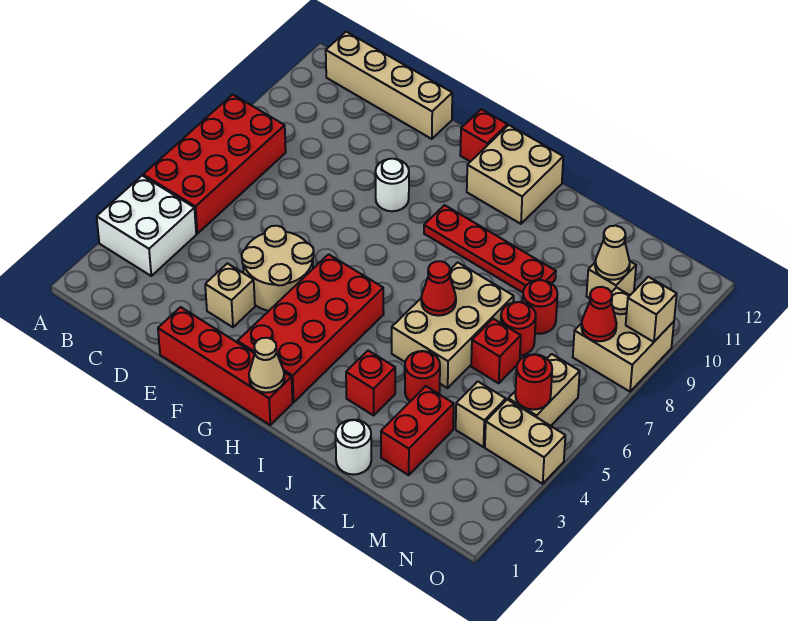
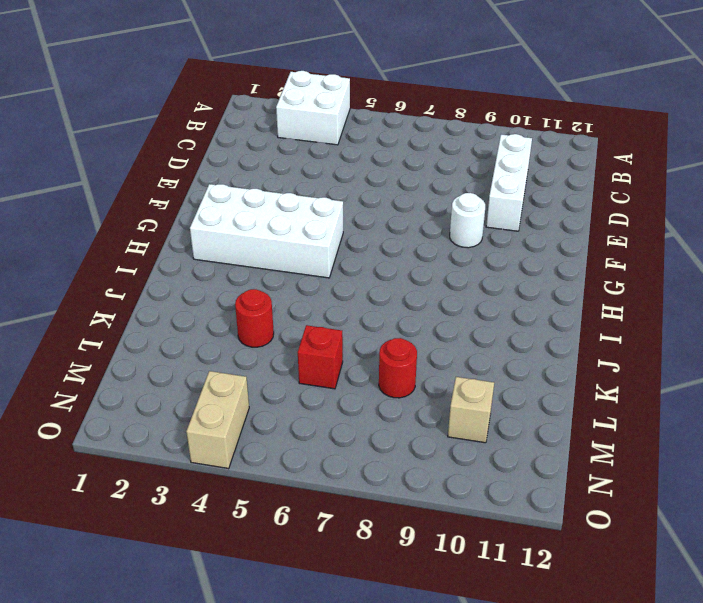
white brick C10:E10 level 1 -> none
white brick G2:H5 level 1 -> red brick G2:H5 level 1
none -> red brick A5:B8 level 1
none -> tan brick B12:E12 level 1
none -> red brick E1:H1 level 1
none -> tan brick E3 level 1

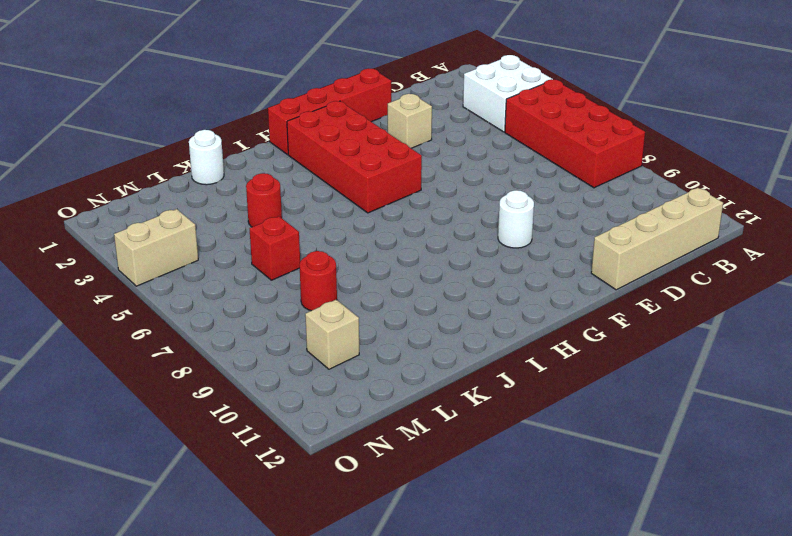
none -> tan round brick E4:F5 level 1
none -> red brick G12 level 1
none -> red plate H9:K9 level 1
none -> tan brick H11:I12 level 1

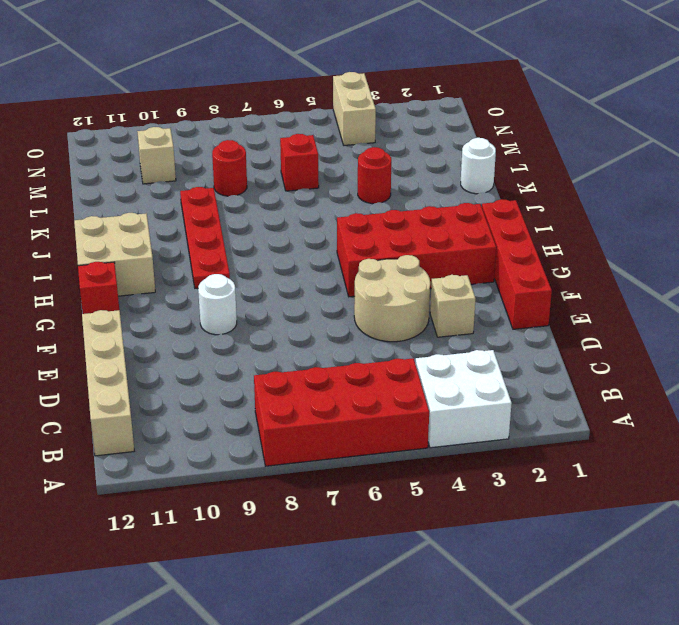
none -> red brick J3 level 1
none -> tan brick J5:K7 level 1
none -> red brick L2:L3 level 1
none -> red round brick L7 level 1

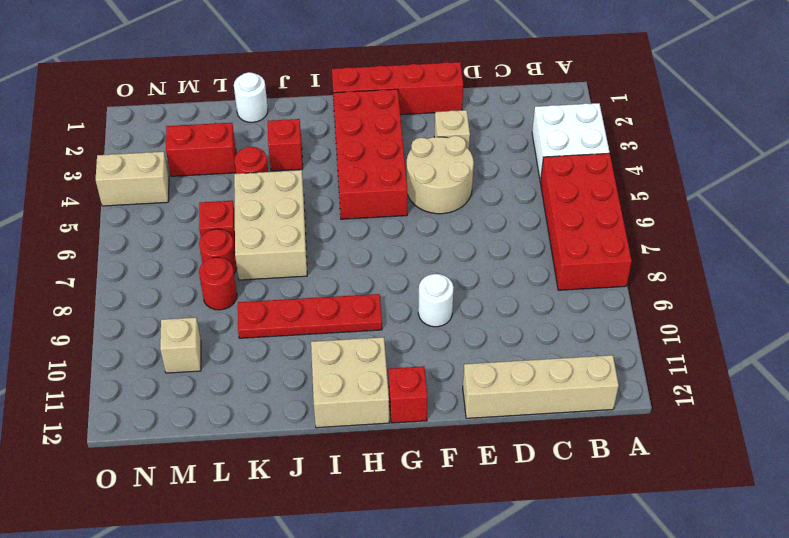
red brick L3:M3 level 1 -> red brick L2:L3 level 1
none -> tan brick M4 level 1
none -> tan brick N5:N6 level 1
none -> tan brick N8:O9 level 1
none -> tan cone H1 level 2

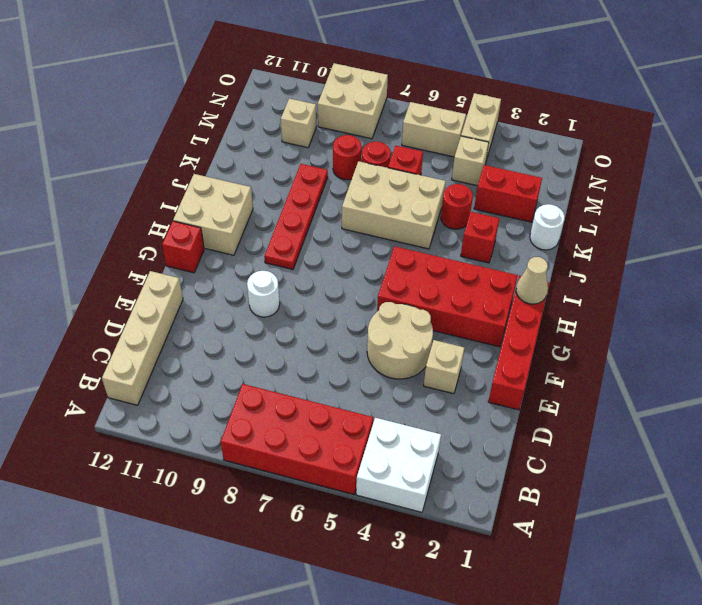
none -> red cone J6 level 2
none -> tan cone M10 level 2
none -> red round brick N5 level 2
none -> red cone N8 level 2

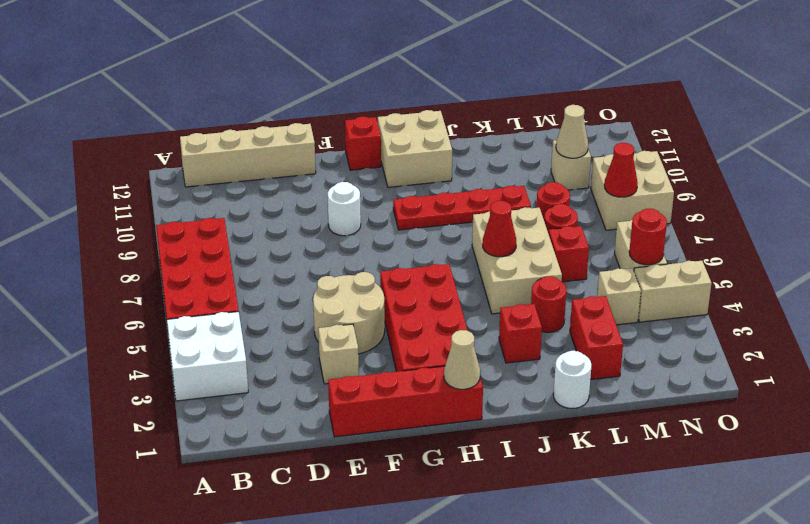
none -> tan brick O9 level 2

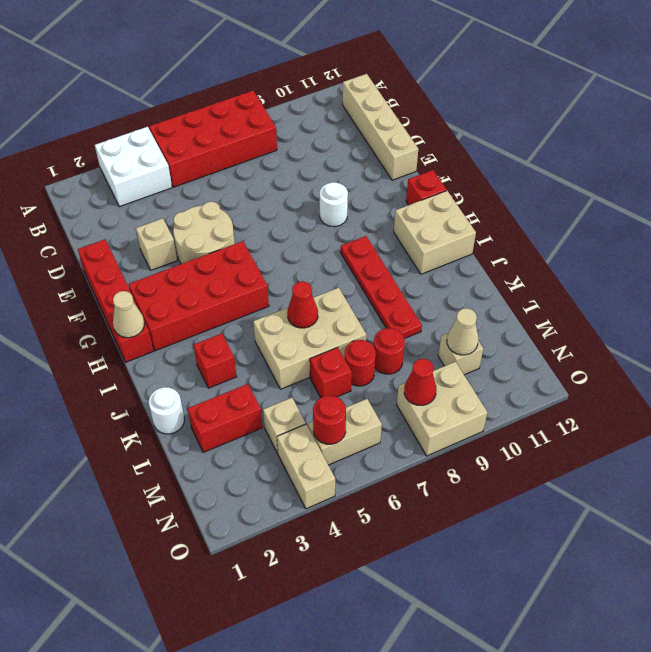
none -> red round brick K4 level 1
none -> tan brick O9 level 2

